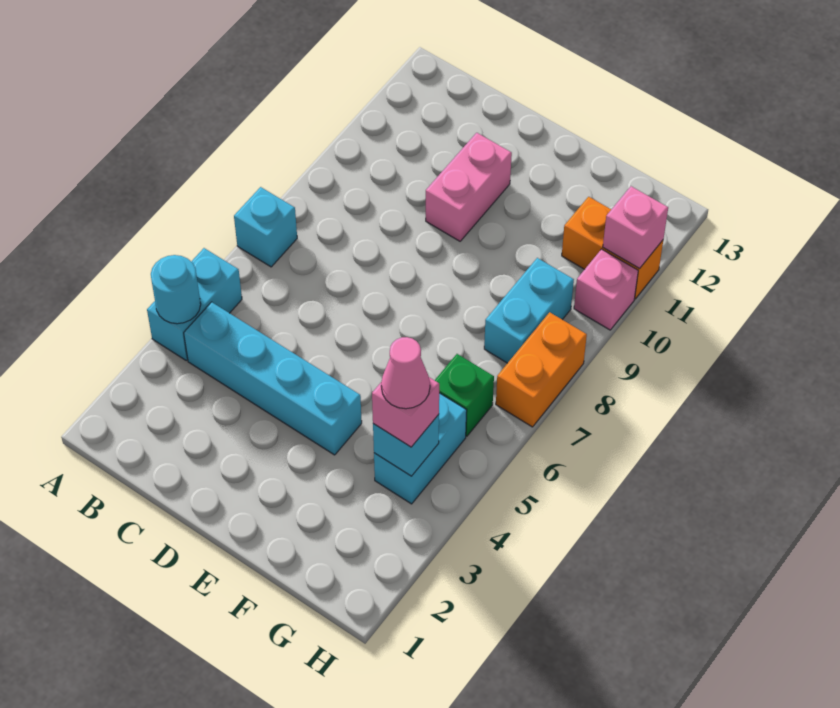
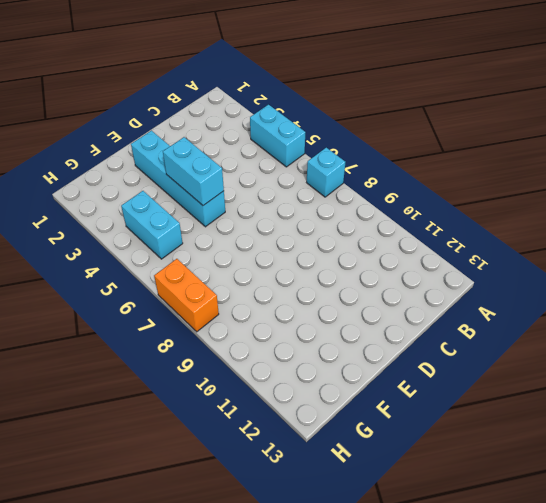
cyan brick E2:E5 level 1 -> cyan brick B4:E4 level 1
cyan brick E4:E5 level 2 -> cyan brick G8:G9 level 1
none -> pink brick D10:D11 level 1
none -> green brick G6 level 1
none -> orange brick G11:H11 level 1

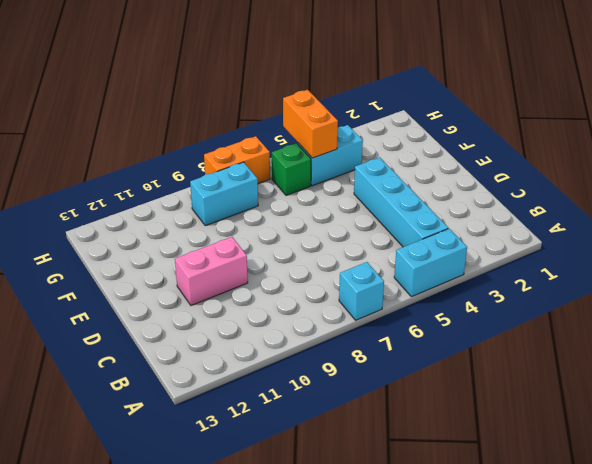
orange brick G5:H5 level 2 -> orange brick G11:H11 level 1
none -> pink brick H10 level 1
none -> cyan round brick A4 level 2
none -> cyan brick G4 level 2

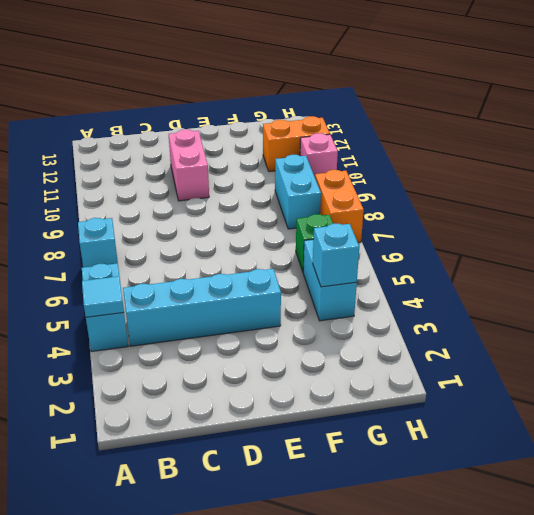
cyan tile A4 level 2 -> cyan round brick A4 level 2
none -> pink brick H11 level 2
none -> pink brick G4 level 3
none -> pink cone G4 level 4

